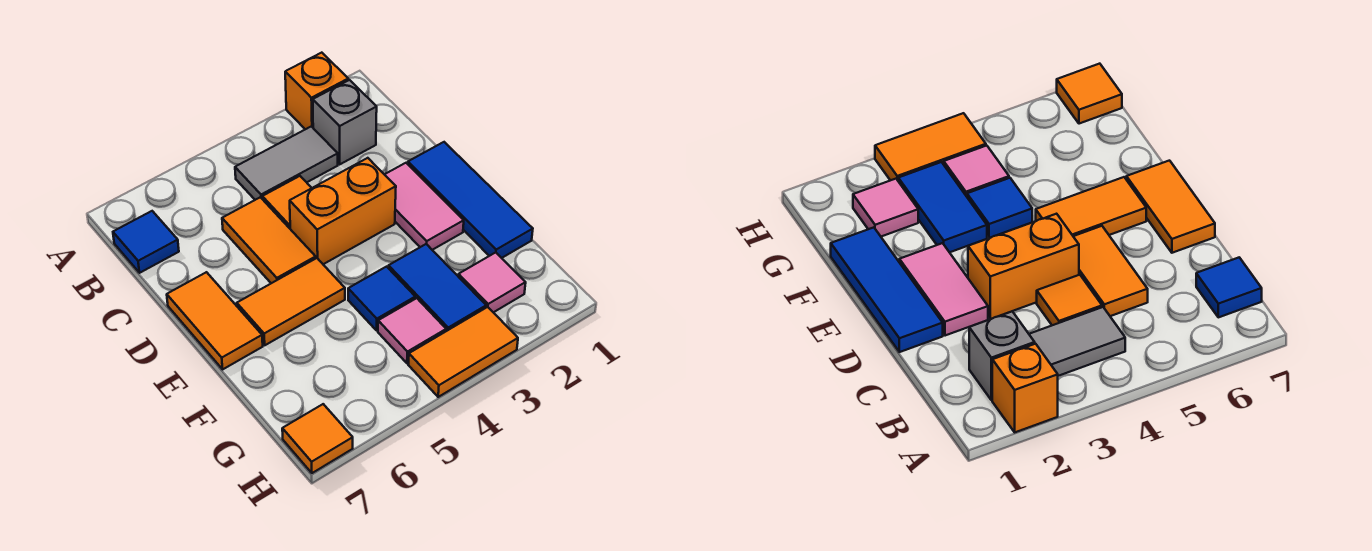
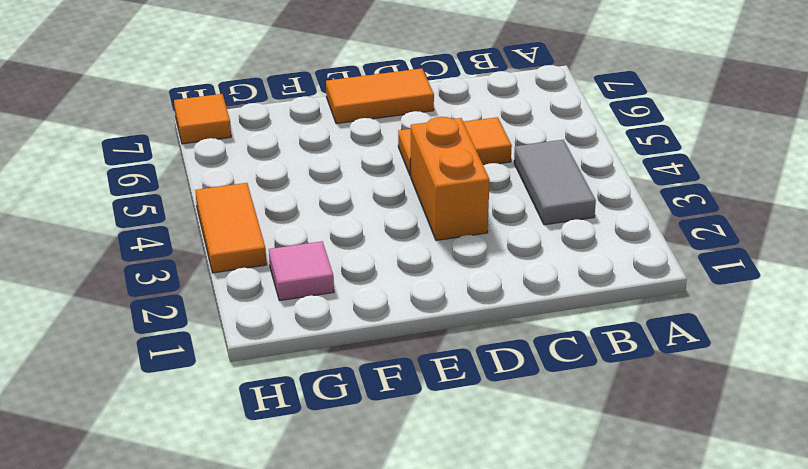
none -> orange brick A2 level 1
none -> grey brick B2 level 1
none -> blue tile B7 level 1

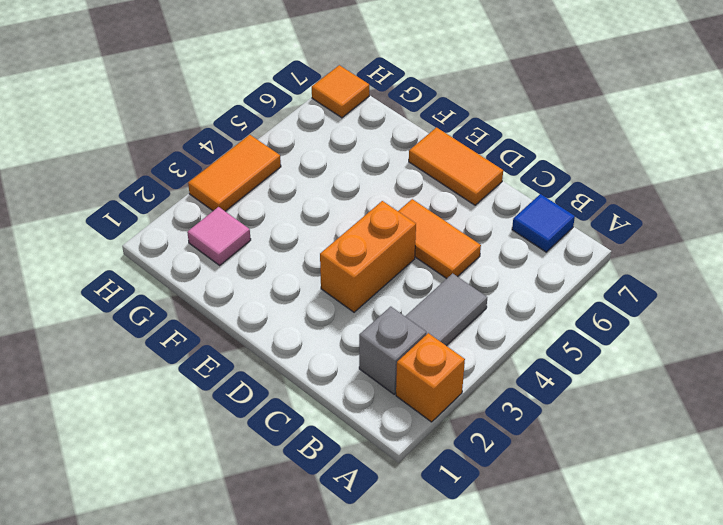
none -> orange tile C4 level 1
none -> blue tile D1:F1 level 1
none -> pink tile D2:E2 level 1

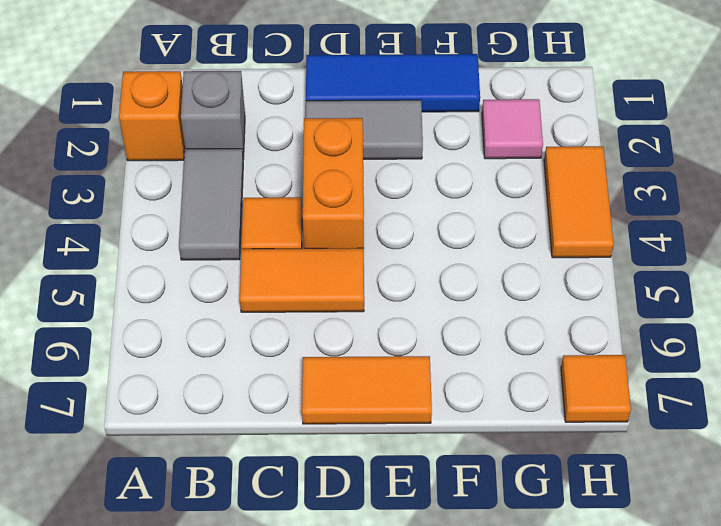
grey tile D2:E2 level 1 -> pink tile D2:E2 level 1
none -> blue tile B7 level 1
none -> orange tile E5:E6 level 1
none -> blue tile F3:G3 level 1

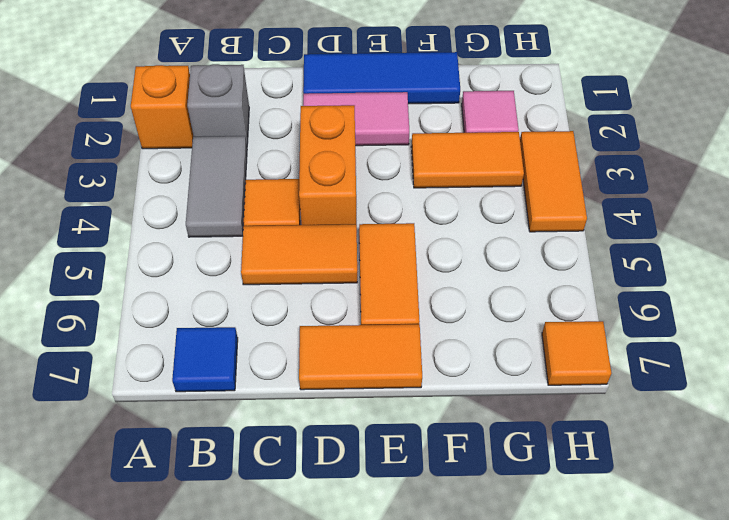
orange tile F3:G3 level 1 -> blue tile F3:G3 level 1
none -> blue tile F4 level 1
none -> pink tile G4 level 1

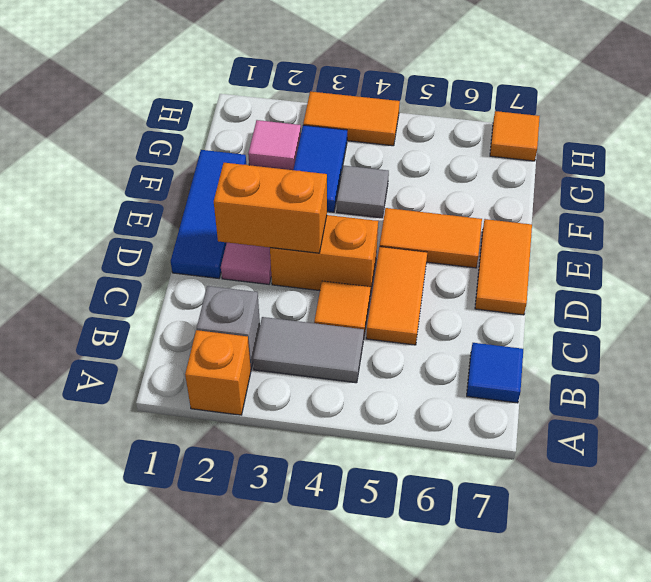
orange brick D2:D3 level 2 -> none
grey tile F4 level 1 -> blue tile F4 level 1
none -> pink tile G4 level 1

